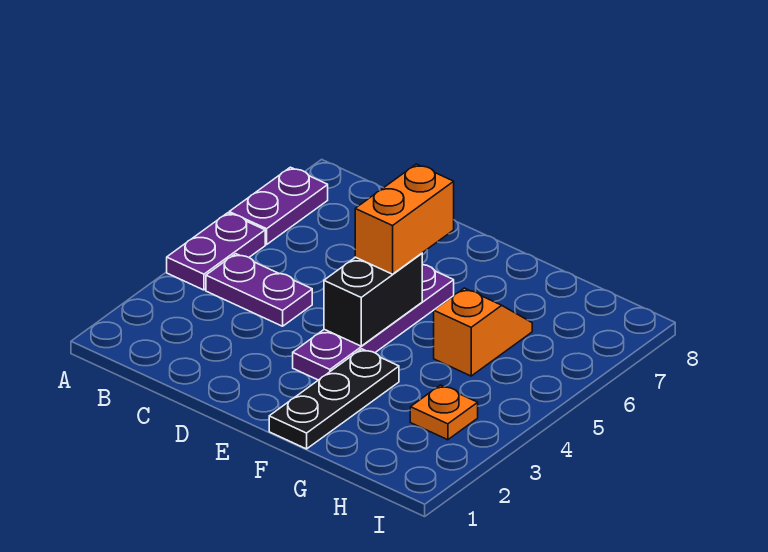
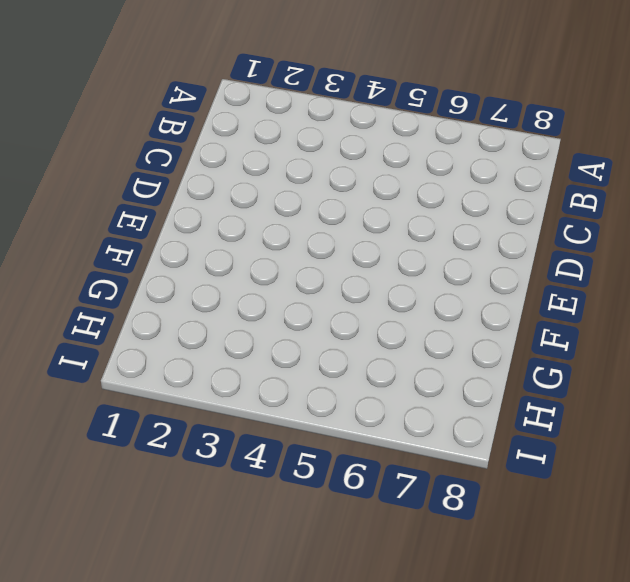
none -> purple plate A4:A5 level 1
none -> purple plate A6:A7 level 1

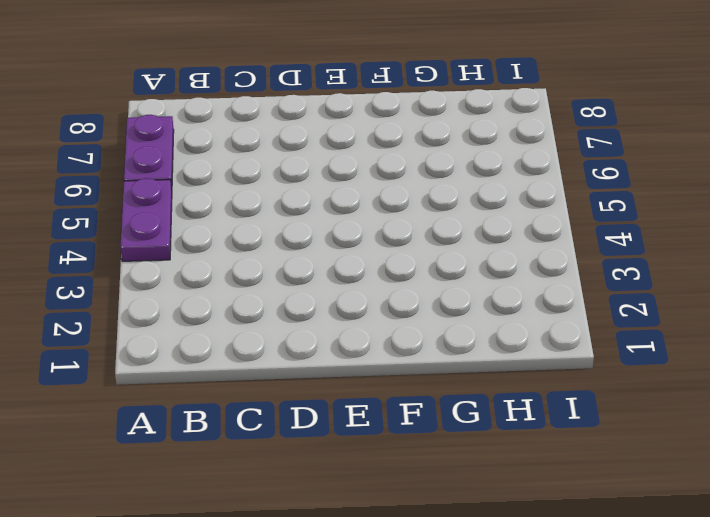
none -> purple plate B4:C4 level 1
none -> purple plate E3:E6 level 1

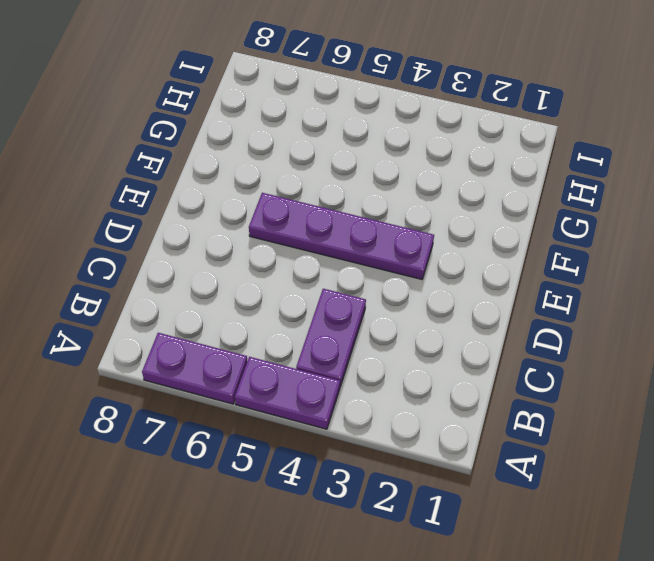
none -> black plate F1:F3 level 1
none -> orange slope G5:G6 level 1 top 5

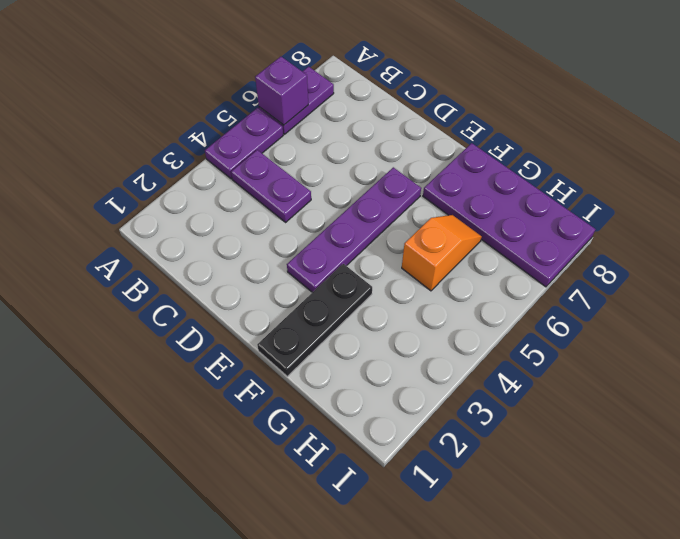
purple brick A6 level 2 -> none
purple plate F7:I8 level 1 -> none
none -> orange plate H3 level 1
none -> black brick E4:E5 level 2

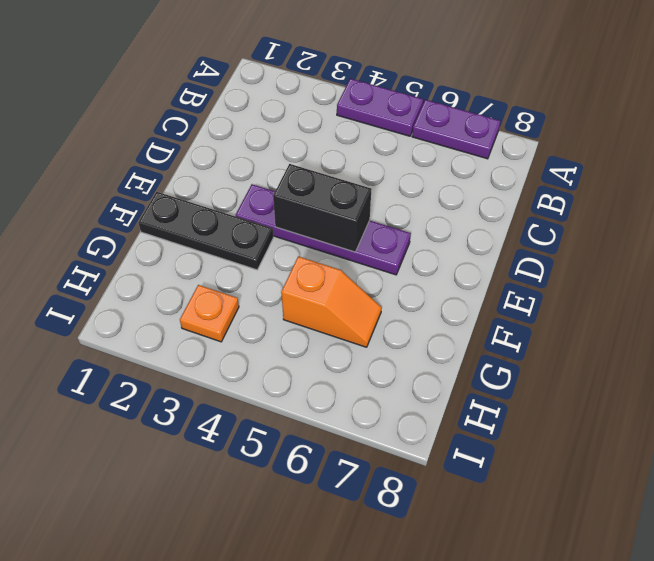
none -> purple plate B4:C4 level 1
none -> orange brick E5:E6 level 3

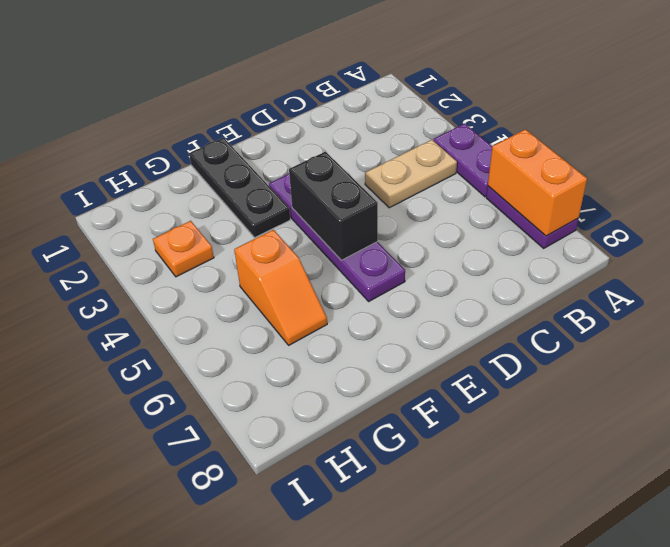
orange brick A6:A7 level 2 -> orange brick E5:E6 level 3
tan plate B4:C4 level 1 -> purple plate B4:C4 level 1

